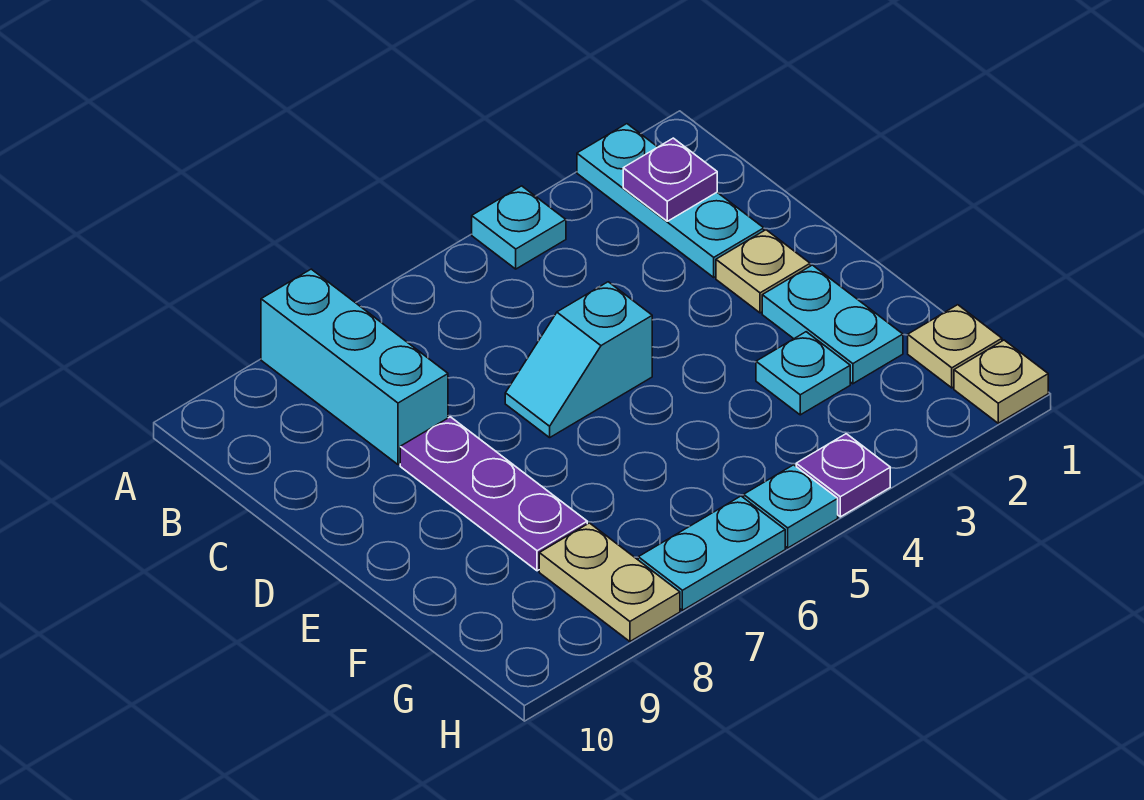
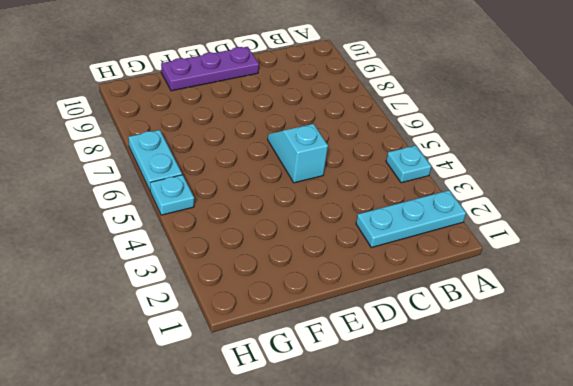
purple plate D10:F10 level 1 -> purple plate D8:F8 level 1
none -> cyan brick A8:C8 level 1
none -> tan plate D2 level 1
none -> cyan plate E2:F2 level 1

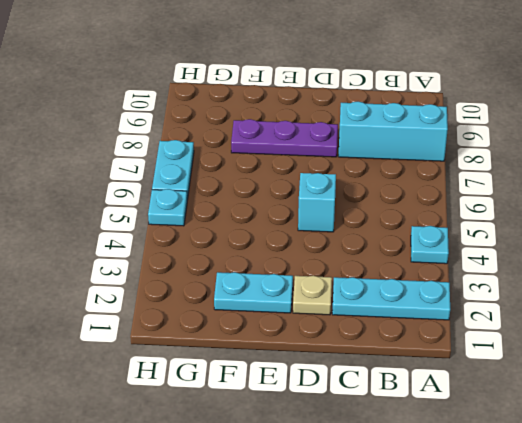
none -> cyan plate F3 level 1
none -> tan plate G1 level 1
none -> tan plate G8:H8 level 1

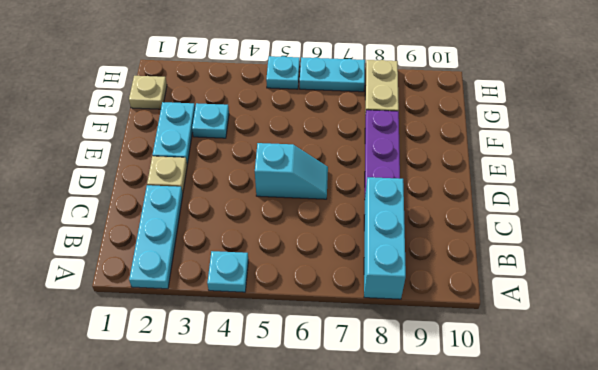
none -> tan plate H1 level 1
none -> purple plate H4 level 1
none -> purple plate B2 level 2

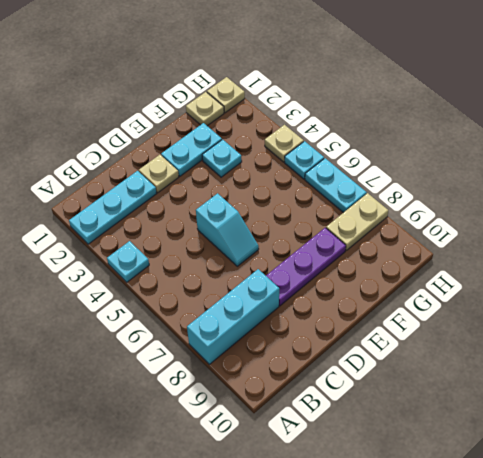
tan plate H4 level 1 -> purple plate H4 level 1
none -> purple plate B2 level 2

